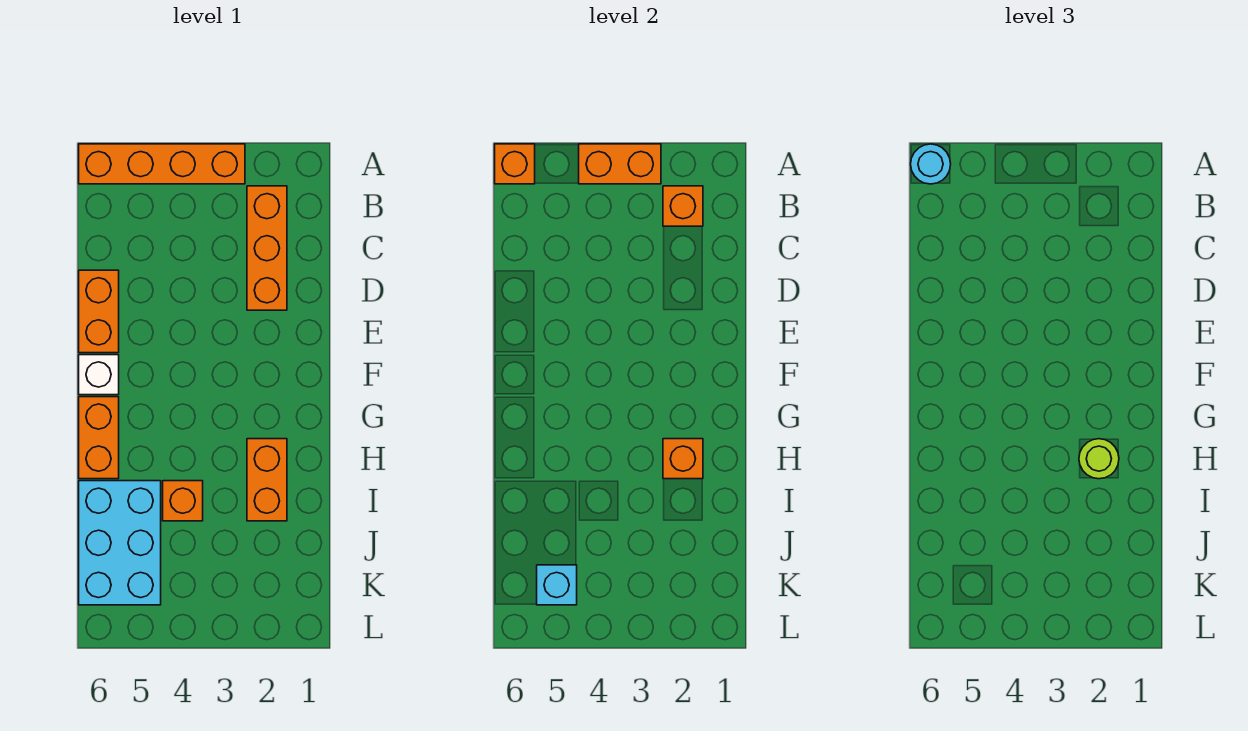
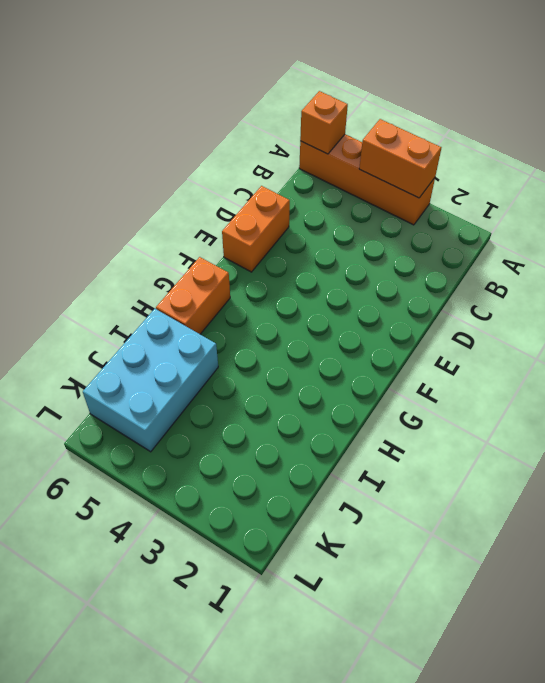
none -> orange brick B2:D2 level 1
none -> white brick F6 level 1
none -> orange brick H2:I2 level 1

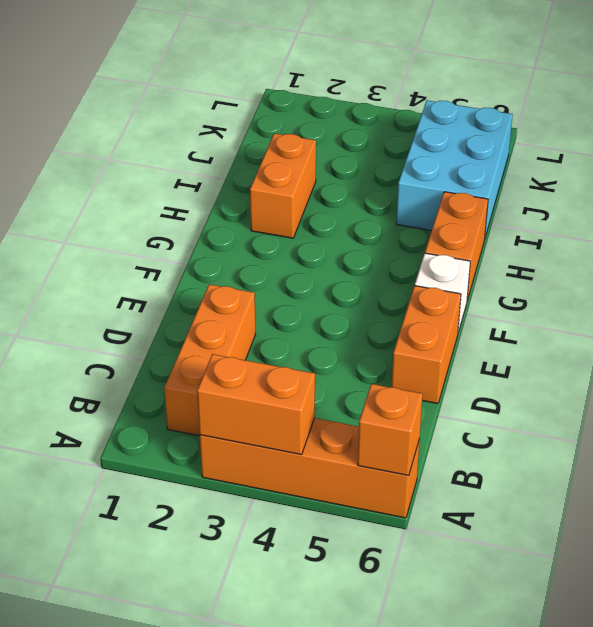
none -> orange brick I4 level 1
none -> orange brick B2 level 2
none -> orange brick H2 level 2

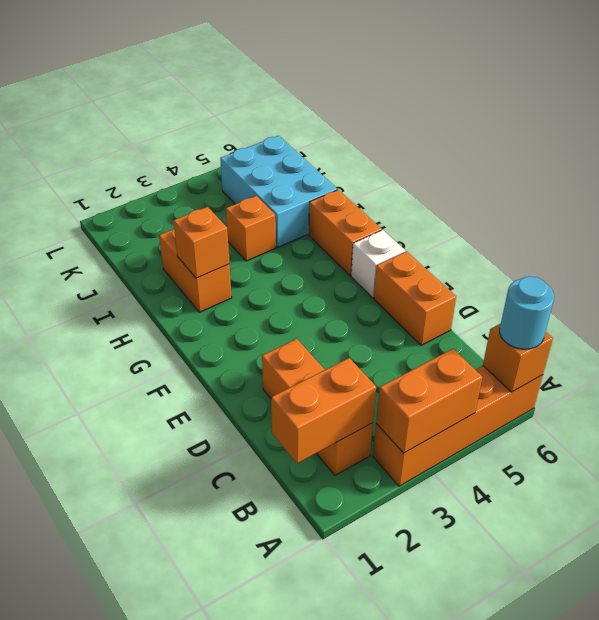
orange brick B1:B2 level 2 -> orange brick B2 level 2
none -> cyan brick K5 level 2
none -> lime round brick H2 level 3

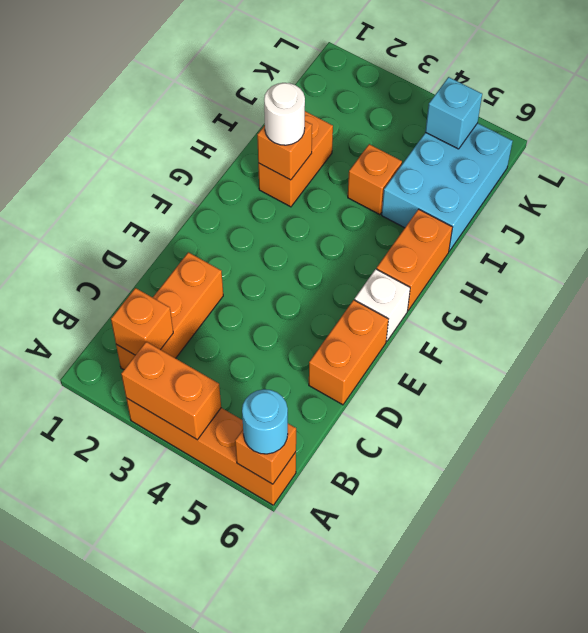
white round brick H2 level 3 -> lime round brick H2 level 3

